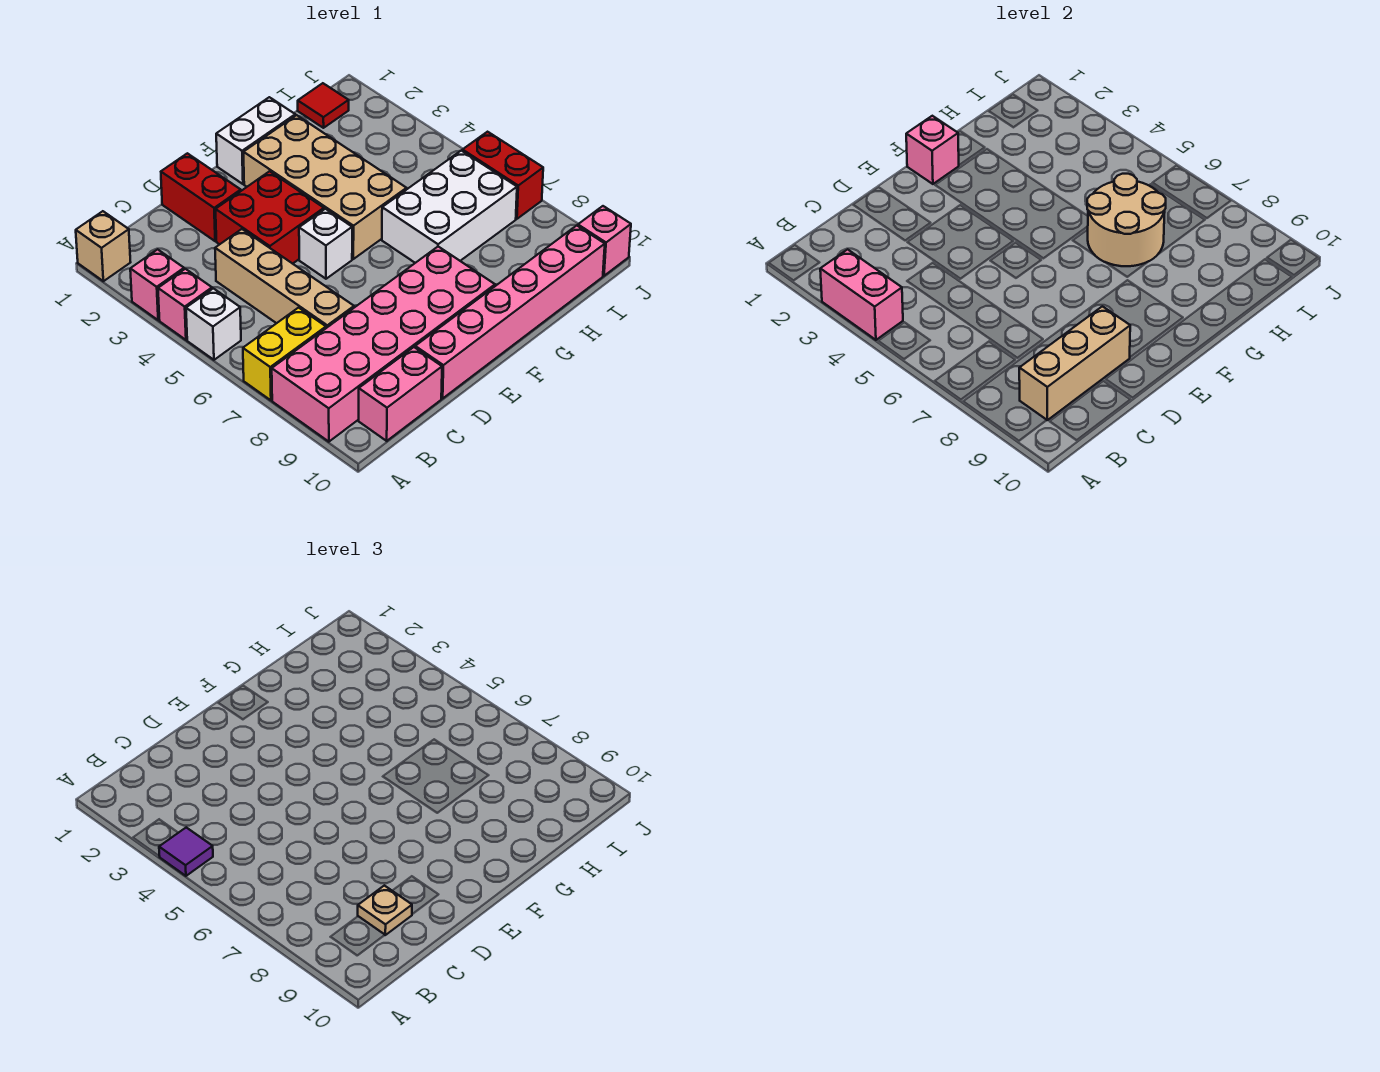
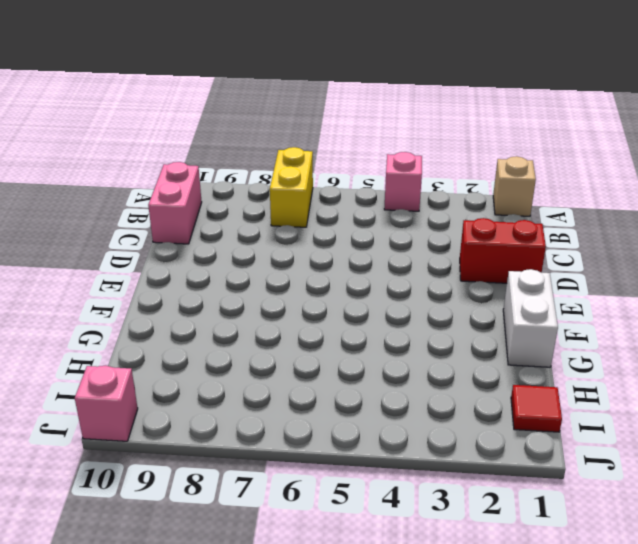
none -> pink brick A3 level 1
none -> white brick A5 level 1
none -> pink brick A8:F9 level 1

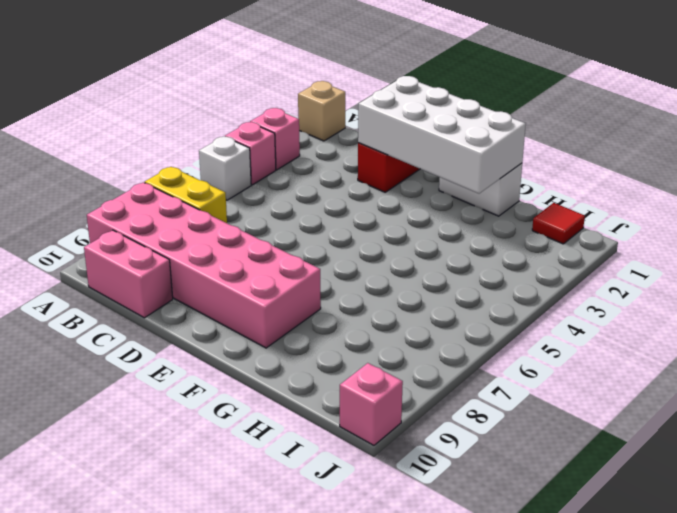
white brick D1:G2 level 2 -> pink brick F1 level 2
none -> tan brick C4:C7 level 1
none -> red brick D3:E4 level 1
none -> pink brick D10:I10 level 1

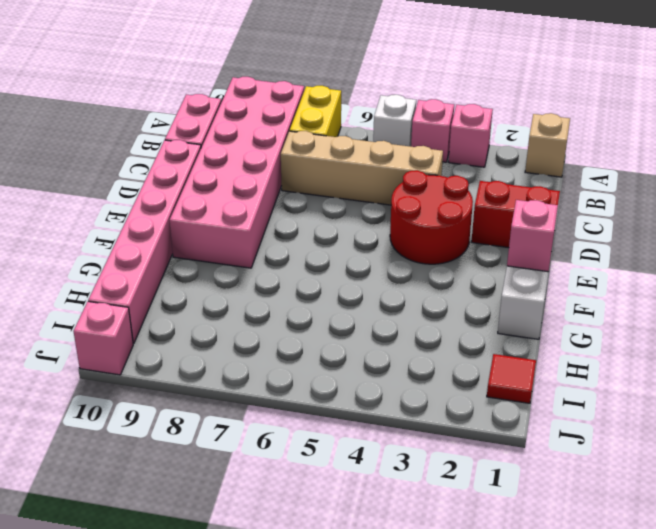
red round brick D3:E4 level 1 -> red brick D3:E4 level 1
none -> white brick E5 level 1
none -> tan brick F2:G5 level 1
none -> white brick G6:I7 level 1

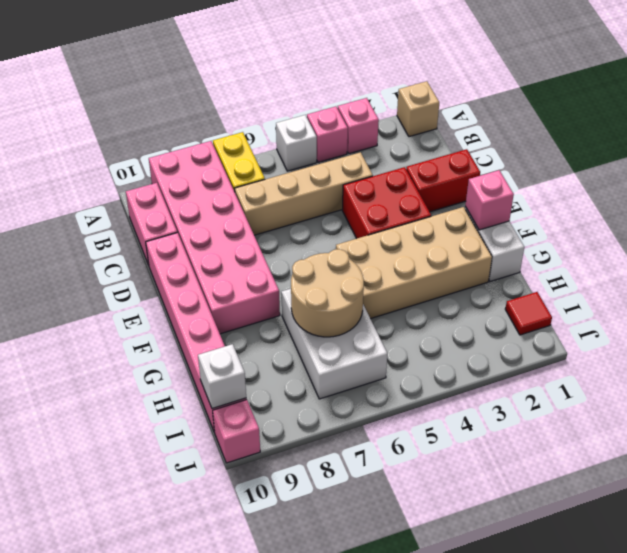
white brick I10 level 2 -> white brick E5 level 1
none -> red brick J6:J7 level 1
none -> pink brick A3:A4 level 2
none -> tan brick B9:D9 level 2

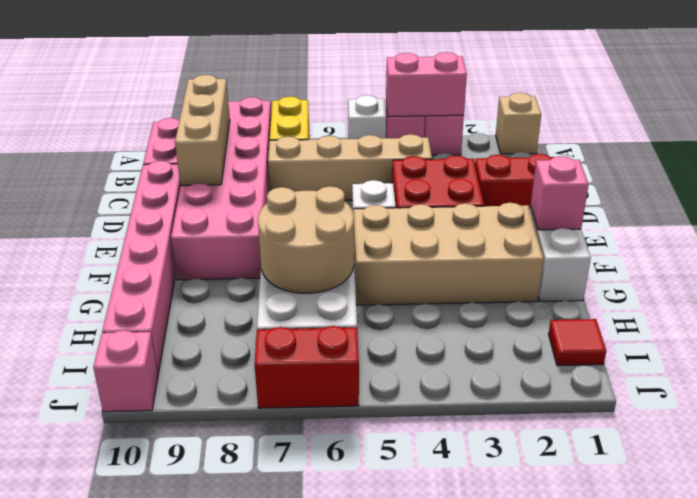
none -> purple tile A4 level 3
none -> tan plate C9 level 3

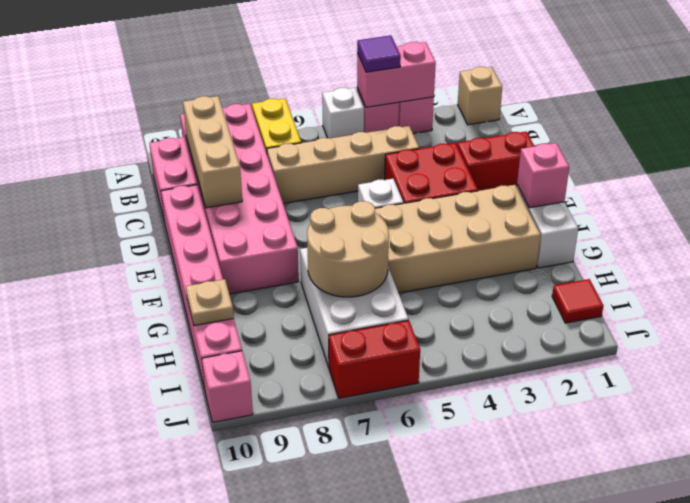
tan plate H10 level 2 -> tan plate C9 level 3

